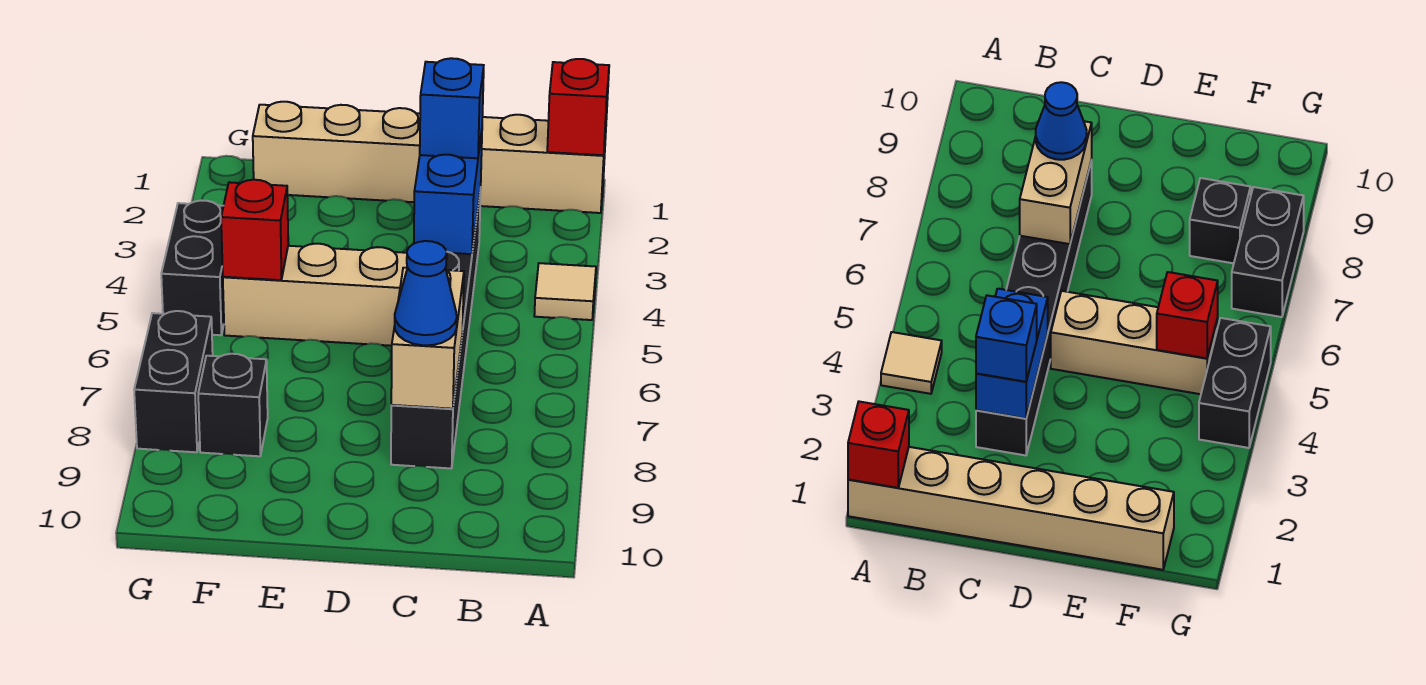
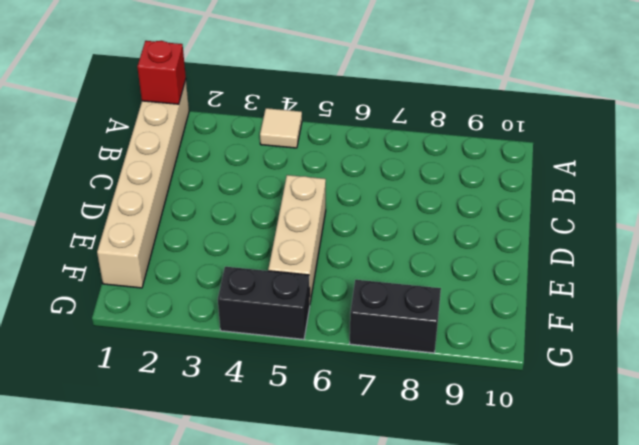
none -> black brick C3:C8 level 1
none -> black brick F8 level 1
none -> blue brick C3:C4 level 2

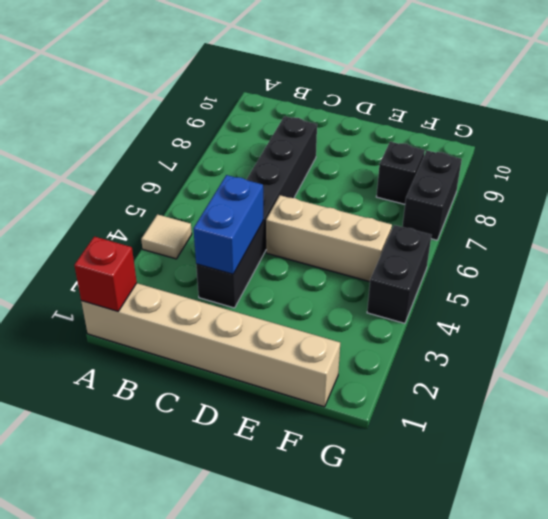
none -> tan brick C7:C8 level 2
none -> red brick F5 level 2
none -> blue brick C3 level 3

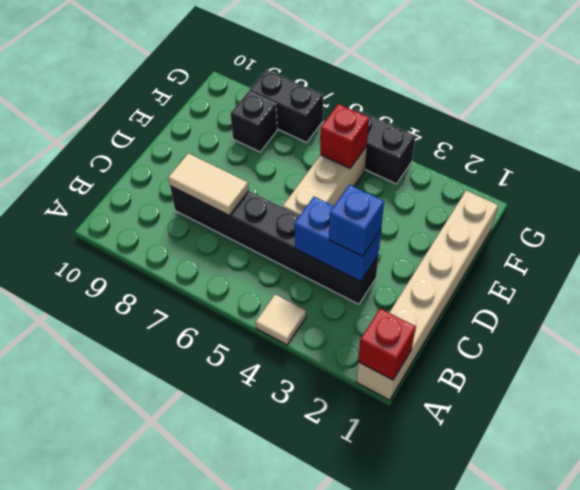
tan tile C7:C8 level 2 -> tan brick C7:C8 level 2
none -> blue cone C8 level 3

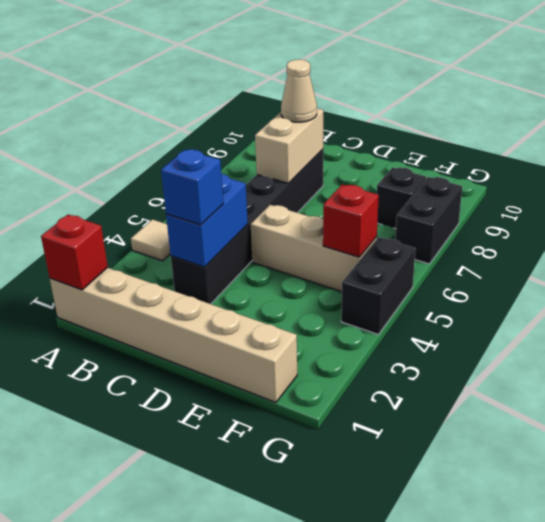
tan cone C8 level 3 -> blue cone C8 level 3

